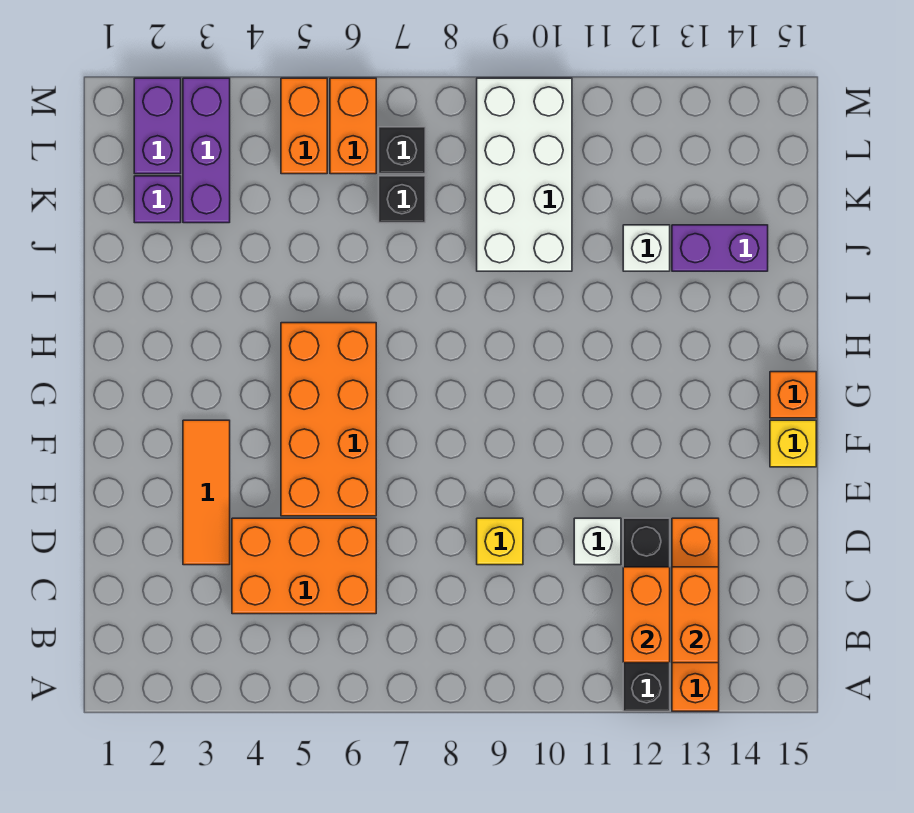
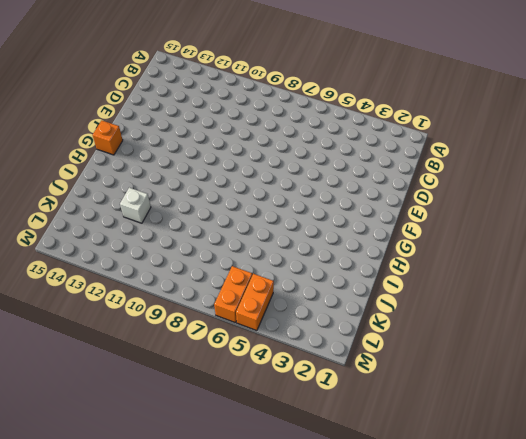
none -> black brick A12:D12 level 1
none -> orange brick A13:D13 level 1
none -> orange brick C4:D6 level 1

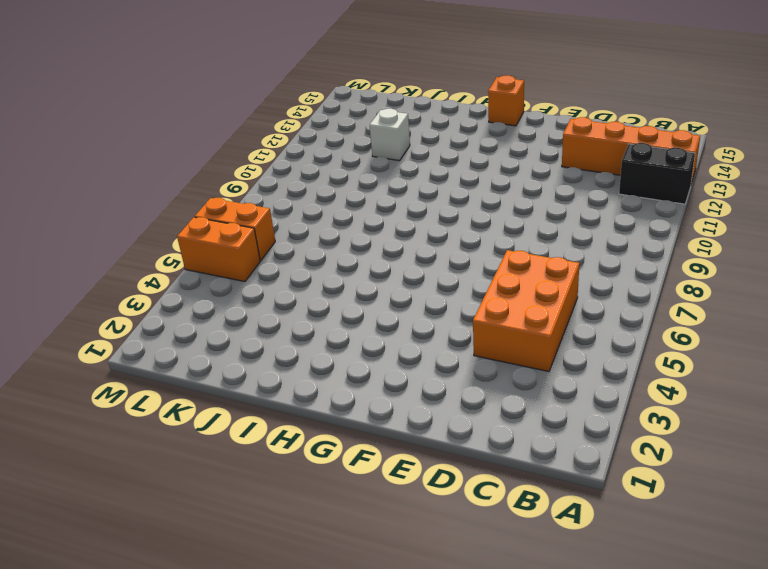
black brick A12:B12 level 1 -> black brick A12:D12 level 1
none -> orange tile D3:F3 level 1
none -> yellow brick D9 level 1
none -> white brick D11 level 1

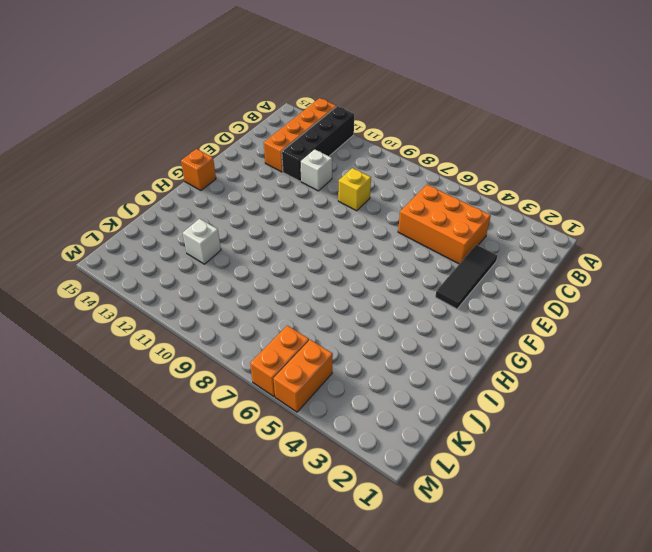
black tile D3:F3 level 1 -> orange tile D3:F3 level 1
none -> orange brick E5:H6 level 1
none -> yellow brick F15 level 1
none -> white brick J9:M10 level 1

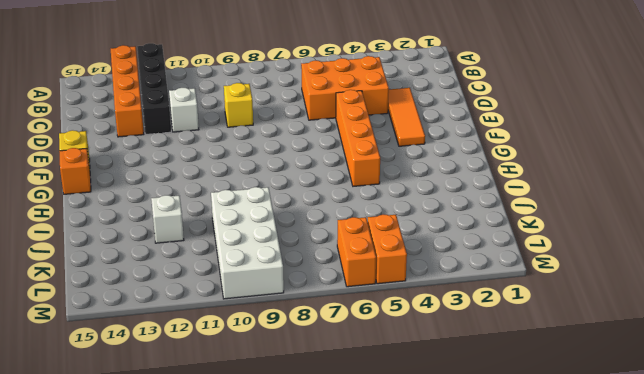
orange brick E5:H5 level 1 -> orange brick E5:H6 level 1
none -> purple brick J13:J14 level 1
none -> purple brick K2 level 1
none -> purple brick K3:M3 level 1

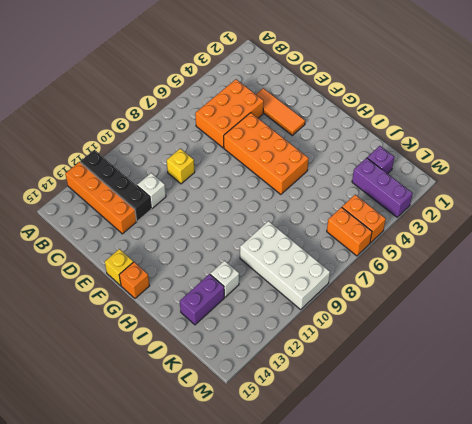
none -> black brick K7 level 1
none -> purple brick L2:M2 level 1
none -> black brick L7 level 1

